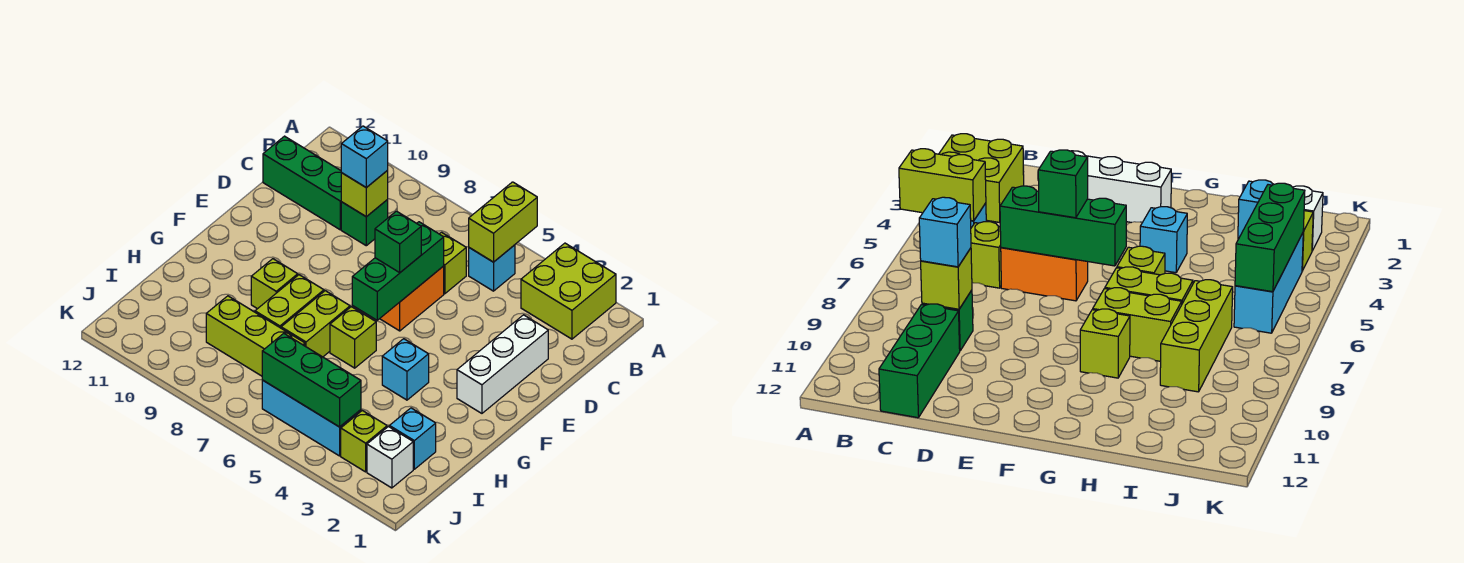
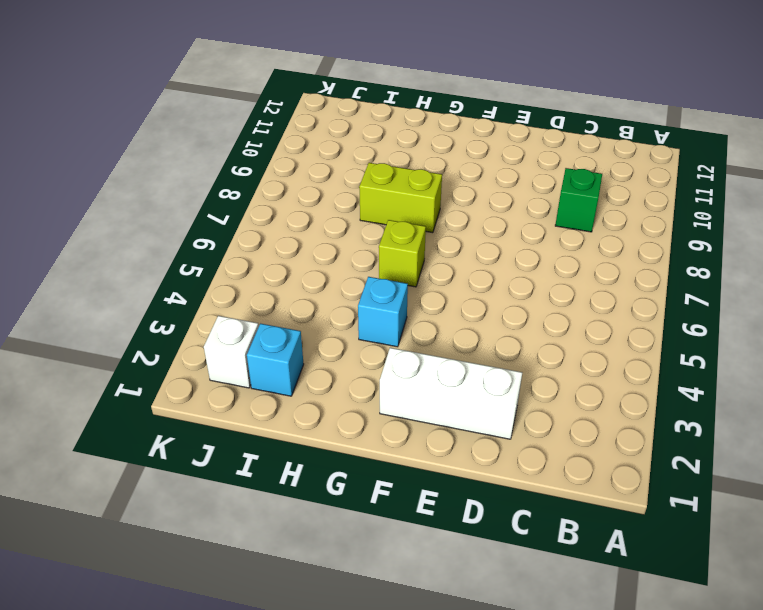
none -> lime brick A2:B3 level 1
none -> cyan brick B5 level 1
none -> lime brick C6 level 1

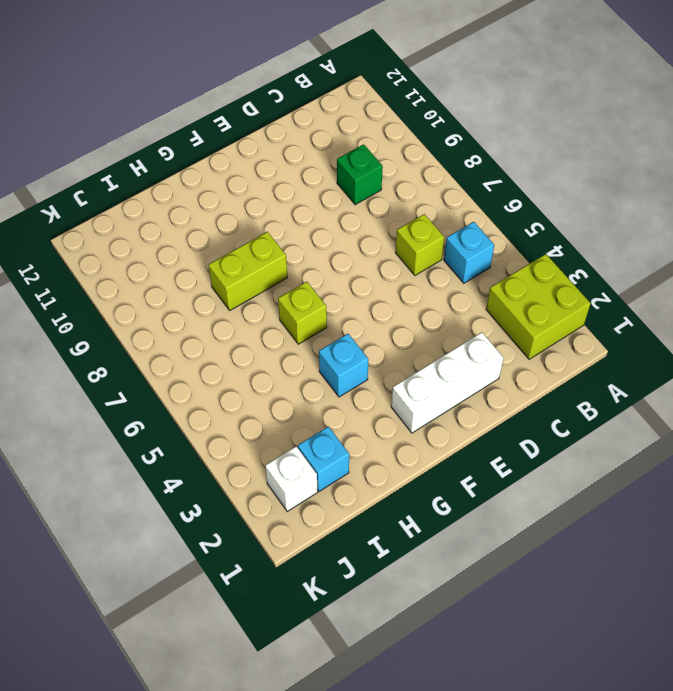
none -> green brick C10:C12 level 1
none -> orange brick D6:E6 level 1
none -> lime brick G7:H7 level 1

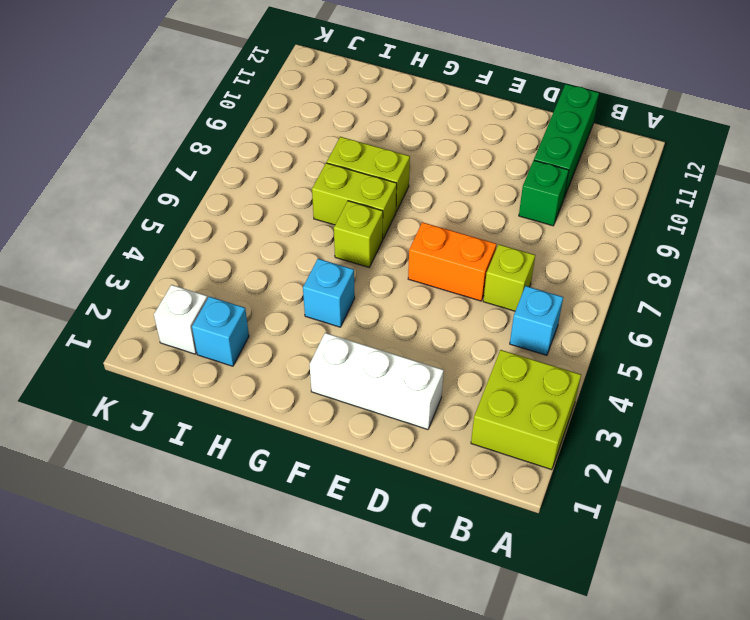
none -> lime brick G9 level 1
none -> lime brick I7:I9 level 1
none -> lime brick J3 level 1

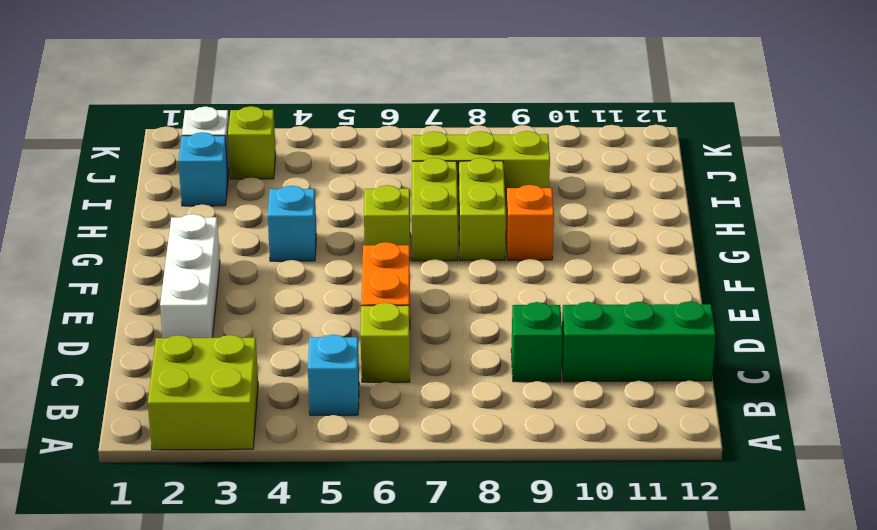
orange brick G9 level 1 -> lime brick G9 level 1
none -> cyan brick J4:J6 level 1
none -> lime brick A5:B5 level 2
none -> lime brick C9 level 2

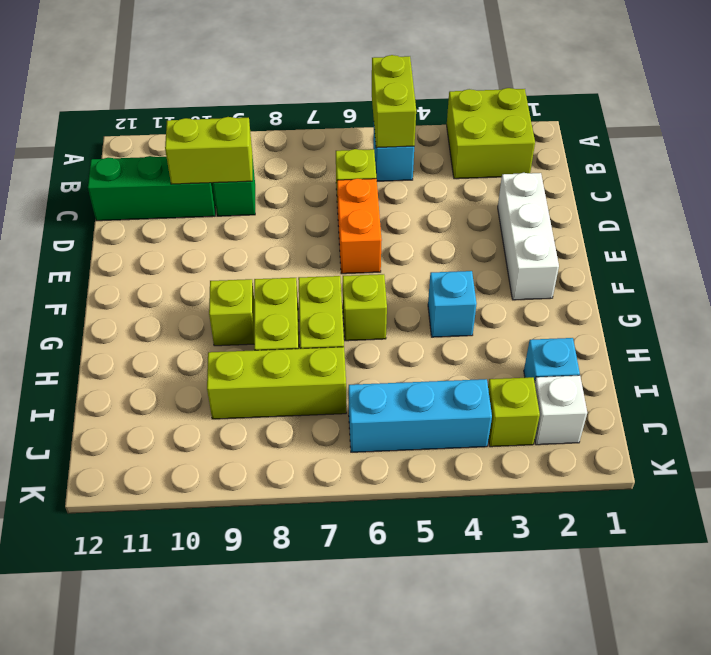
lime brick C9:C10 level 2 -> lime brick C9 level 2
none -> green brick D6:F6 level 2
none -> green brick J4:J6 level 2
none -> cyan brick C9 level 3

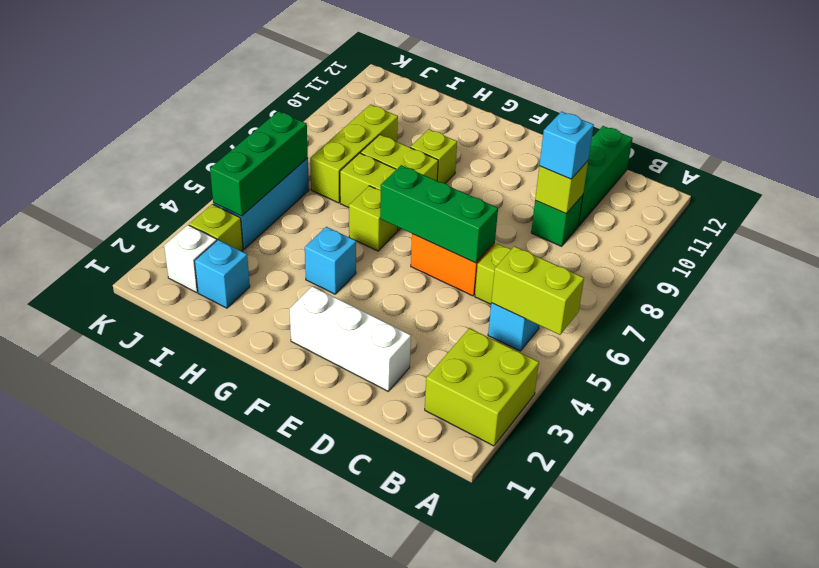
none -> green brick E6 level 3

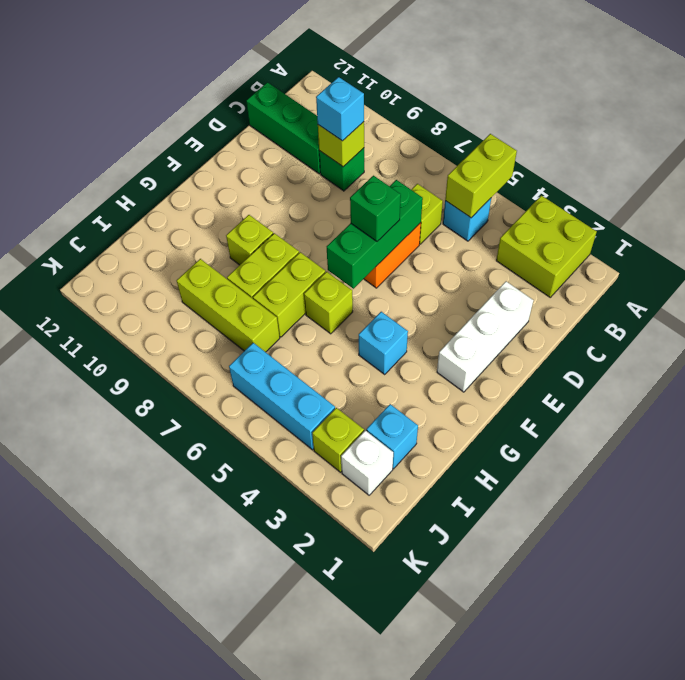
none -> green brick J4:J6 level 2

